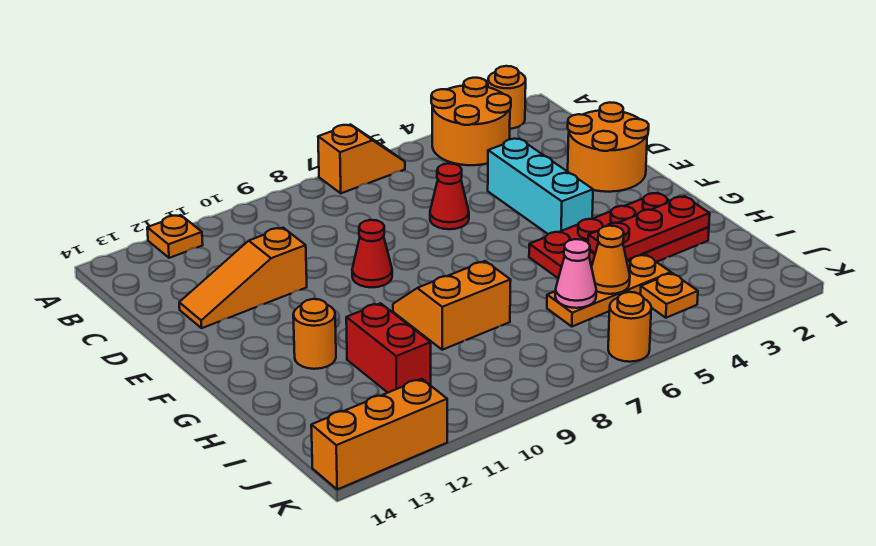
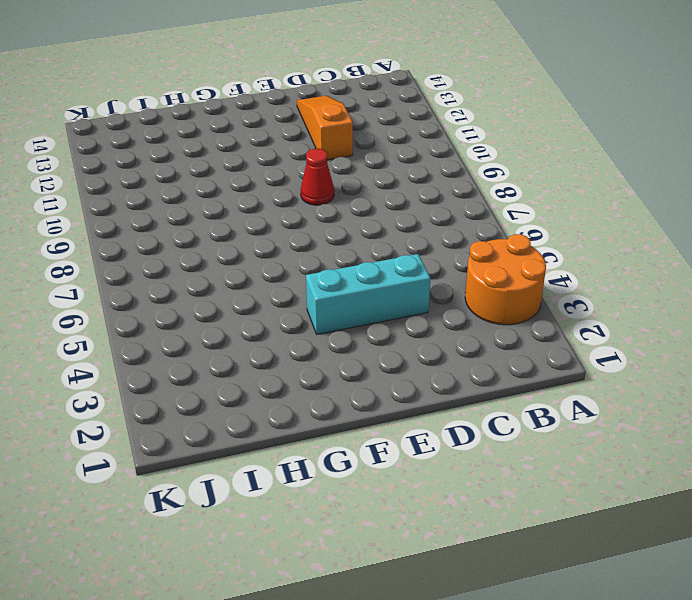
none -> orange round brick A2 level 1
none -> orange slope A6:A7 level 1 top 7
none -> orange plate A12 level 1

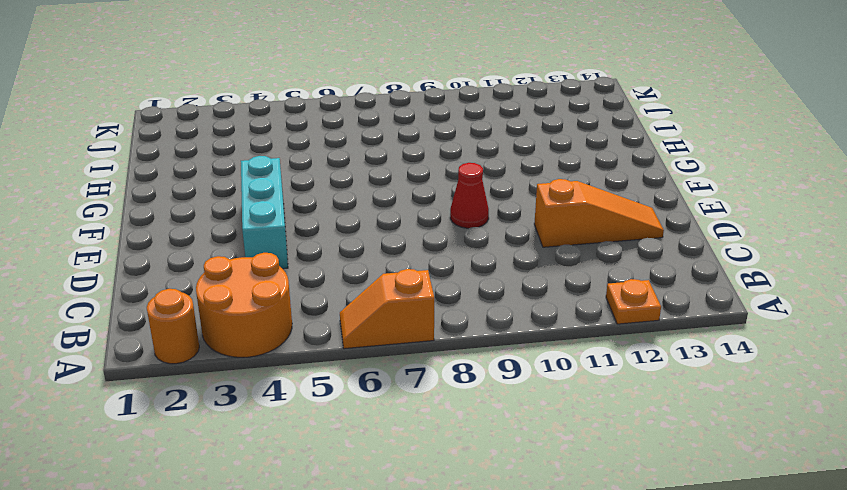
none -> orange round brick D1:E2 level 1
none -> red cone D6 level 1
none -> red plate G2:H5 level 1

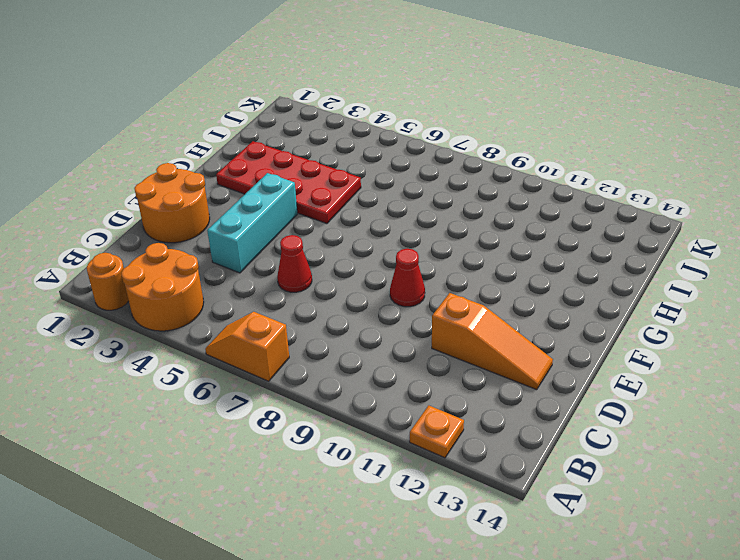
none -> orange slope G8:H9 level 1 top H
none -> orange round brick G12 level 1
none -> red brick H11:I11 level 1

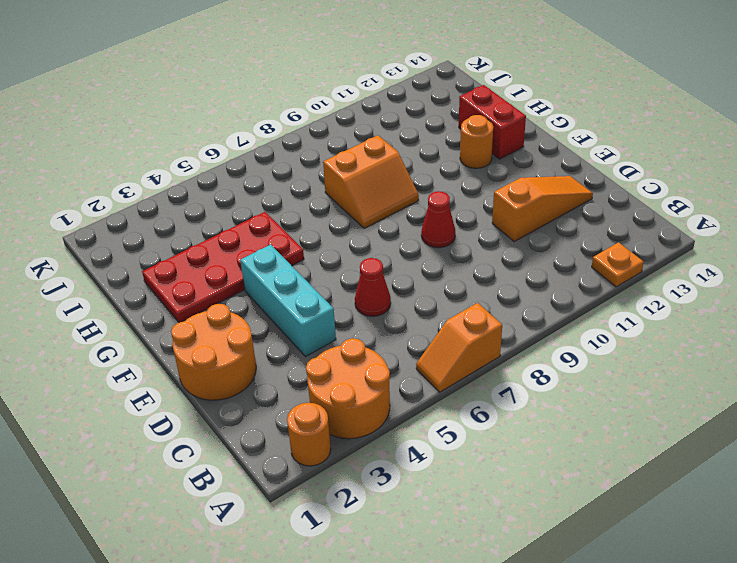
red brick G13:H13 level 1 -> red brick H11:I11 level 1
none -> orange plate I4:I6 level 1
none -> orange plate J4 level 1
none -> orange round brick K6 level 1

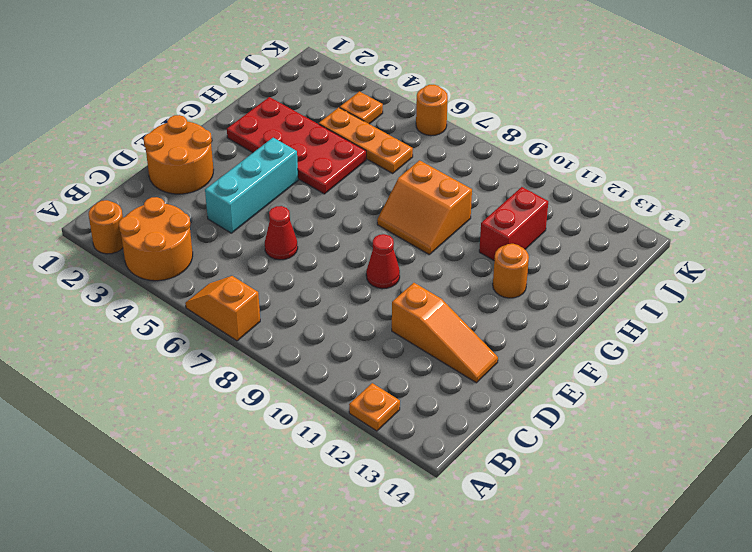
none -> orange brick K12:K14 level 1
none -> red plate H2:H4 level 2
none -> orange cone I5 level 2

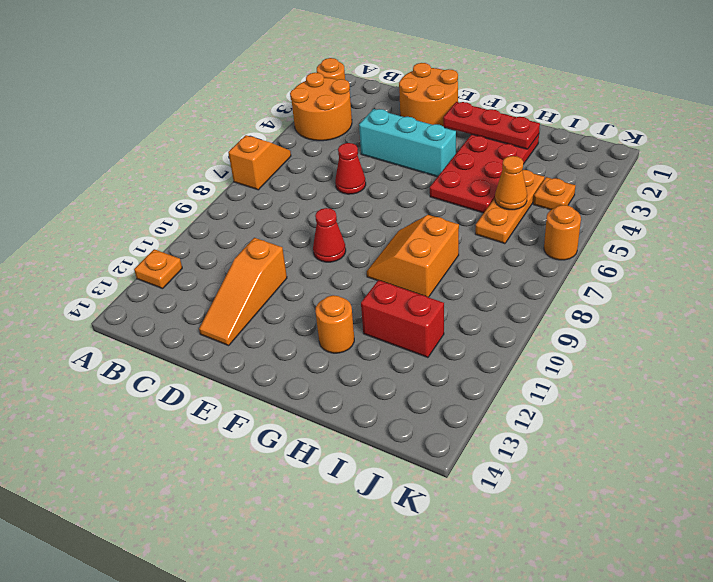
red plate F2:H2 level 2 -> red plate H2:H4 level 2
none -> orange brick K12:K14 level 1
none -> pink cone I6 level 2

